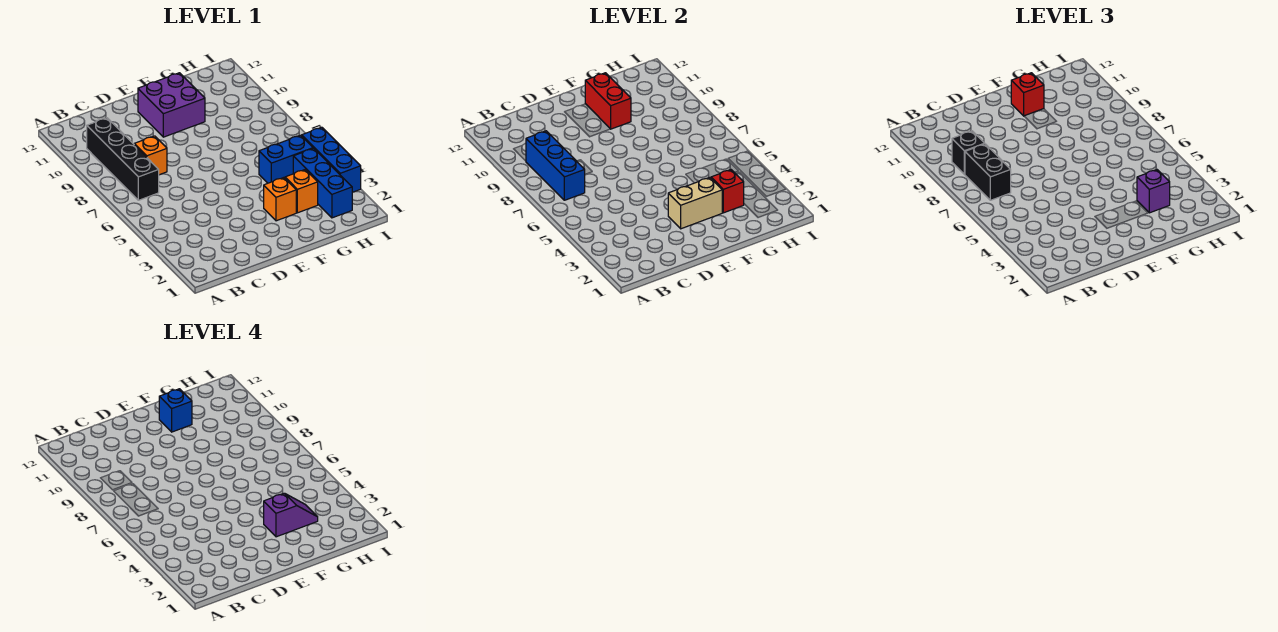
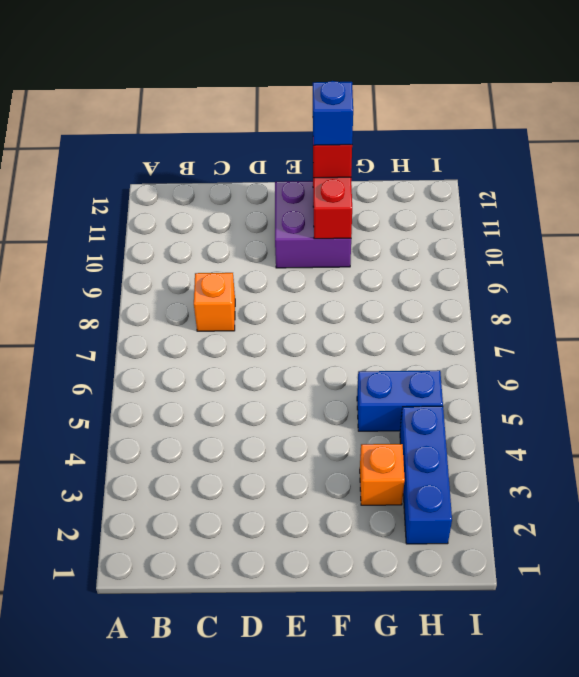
none -> black brick B7:B10 level 1
none -> orange brick F3 level 1
none -> blue brick I3:I5 level 1

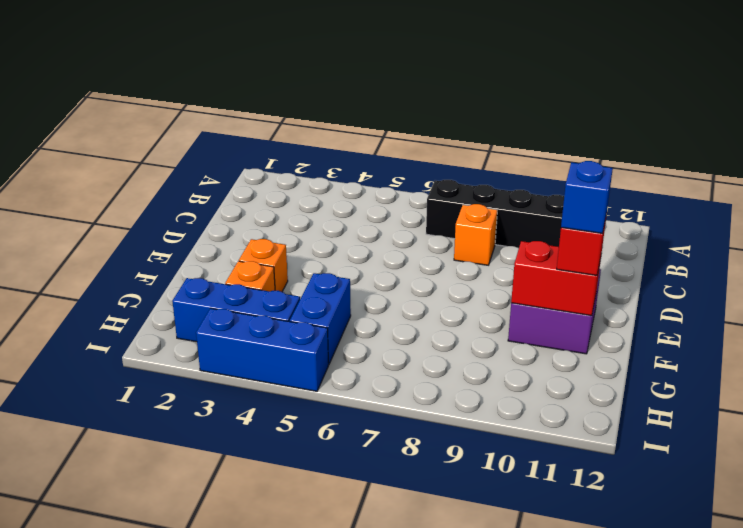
none -> blue brick B7:B9 level 2
none -> tan brick E3:F3 level 2
none -> red brick G3 level 2

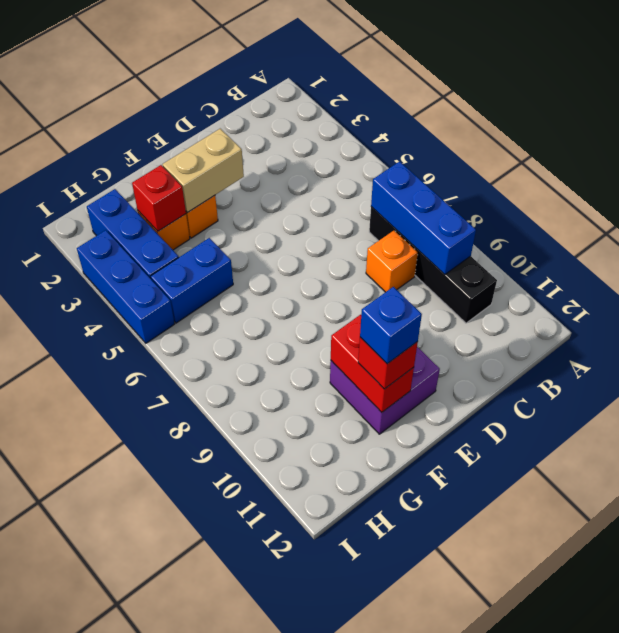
none -> black brick B7:B8 level 3
none -> black brick B9 level 3
none -> purple brick G3 level 3

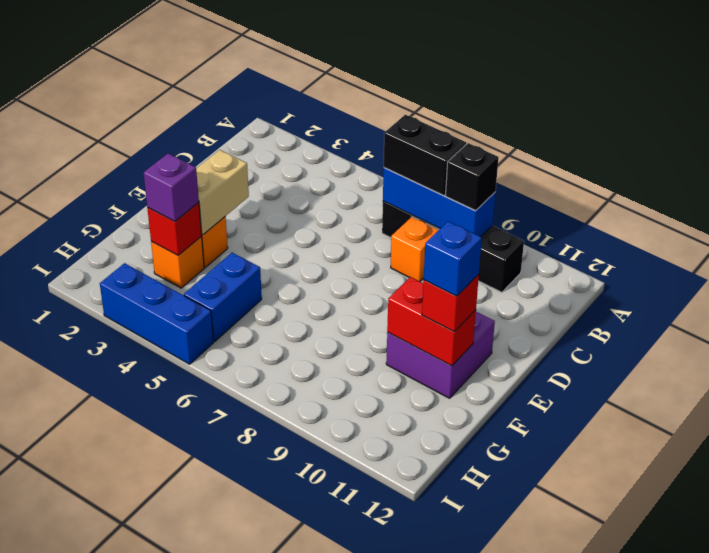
none -> blue brick H2:H4 level 1
none -> purple slope F3:G3 level 4 top F

